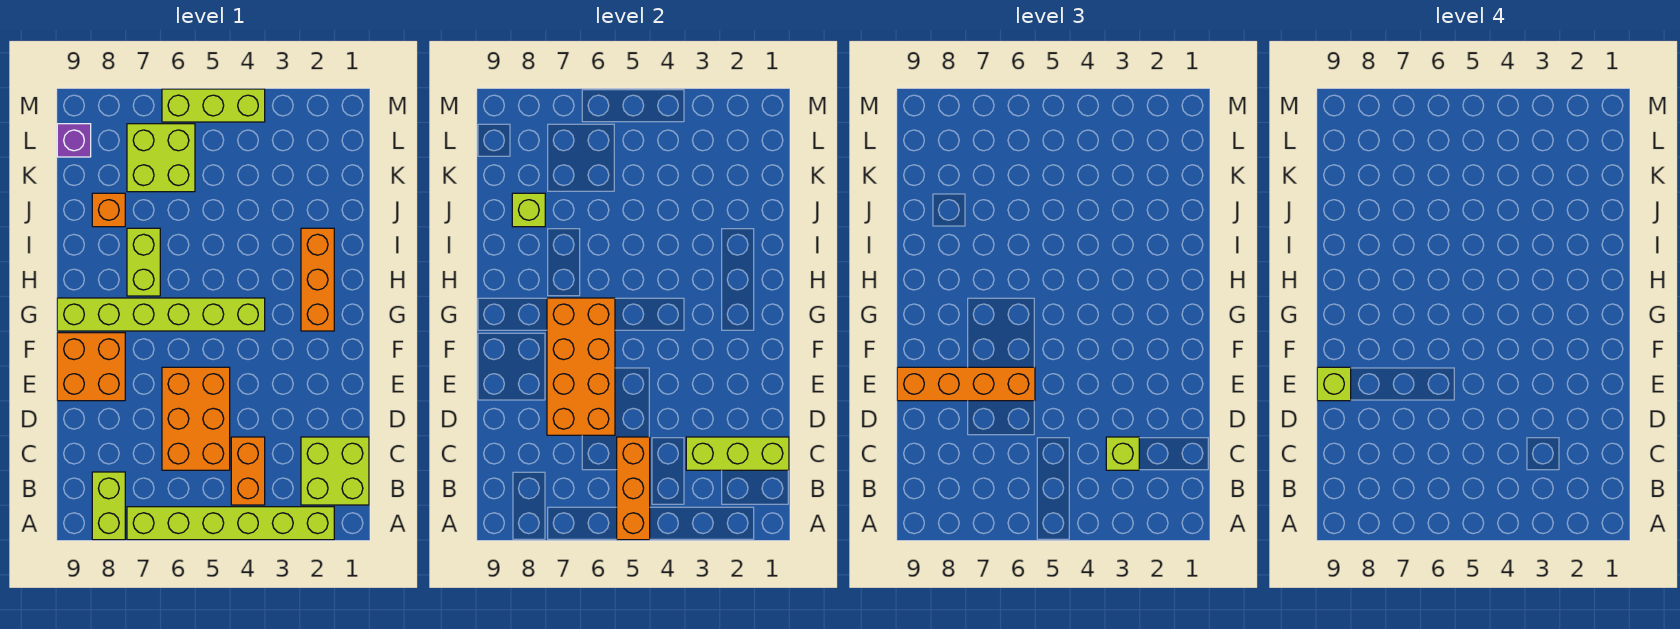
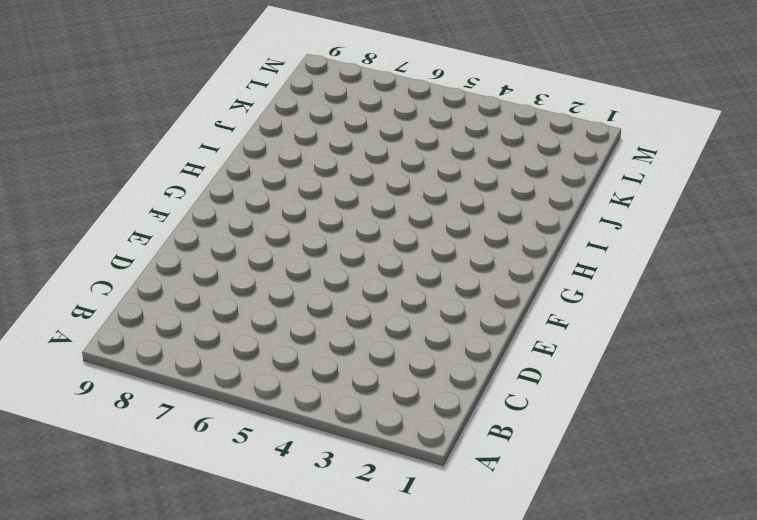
none -> lime brick A2:A7 level 1
none -> lime brick A8:B8 level 1
none -> lime brick B1:C2 level 1

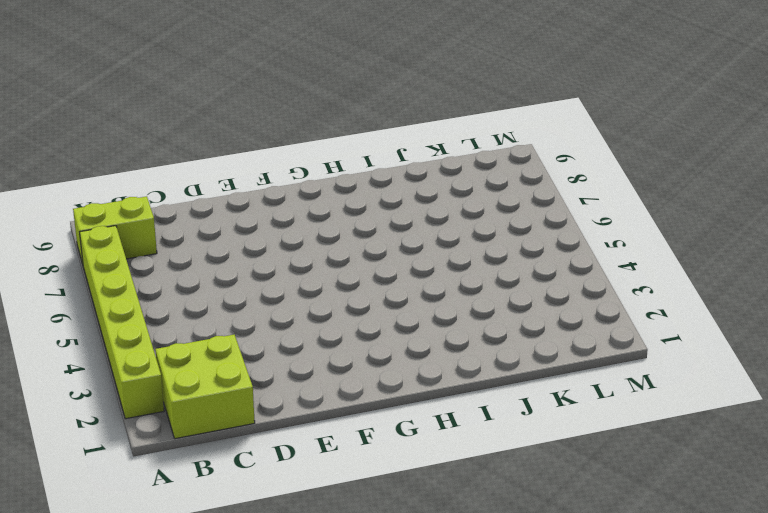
none -> orange brick B4:C4 level 1
none -> orange brick C5:E6 level 1
none -> orange brick E8:F9 level 1

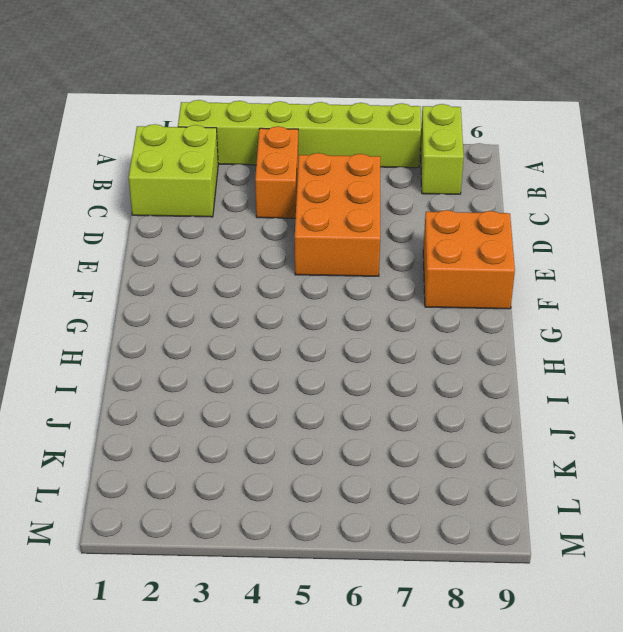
none -> orange brick G2:I2 level 1
none -> lime brick G4:G9 level 1
none -> lime brick H7:I7 level 1

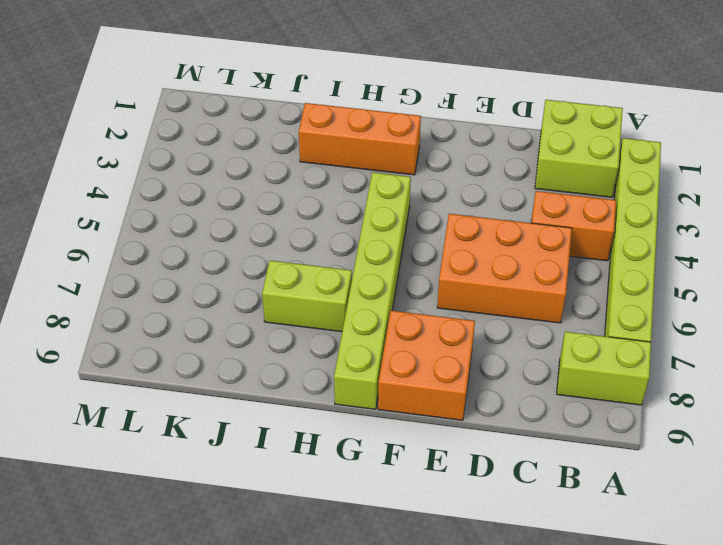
none -> orange brick J8 level 1
none -> lime brick K6:L7 level 1
none -> purple brick L9 level 1

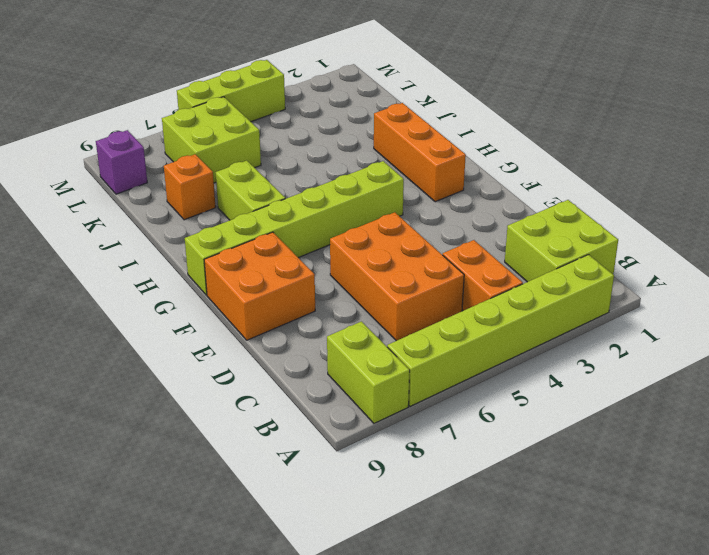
none -> orange brick A5:C5 level 2
none -> lime brick C1:C3 level 2
none -> orange brick D6:G7 level 2

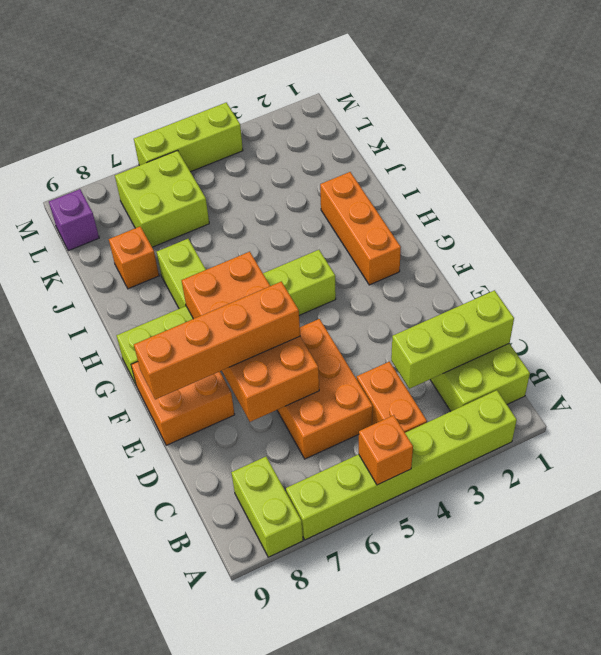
orange brick A5 level 2 -> orange brick A5:C5 level 2
none -> lime brick J8 level 2
none -> lime brick C3 level 3
none -> lime brick E9 level 4

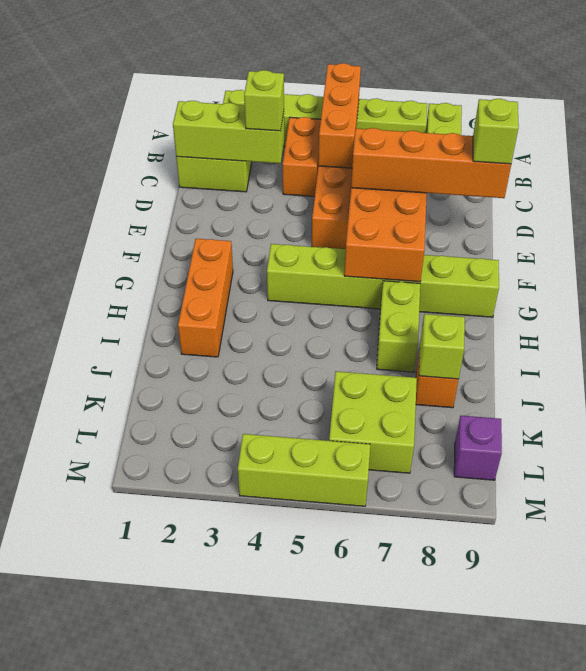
none -> orange brick E8:F9 level 1

